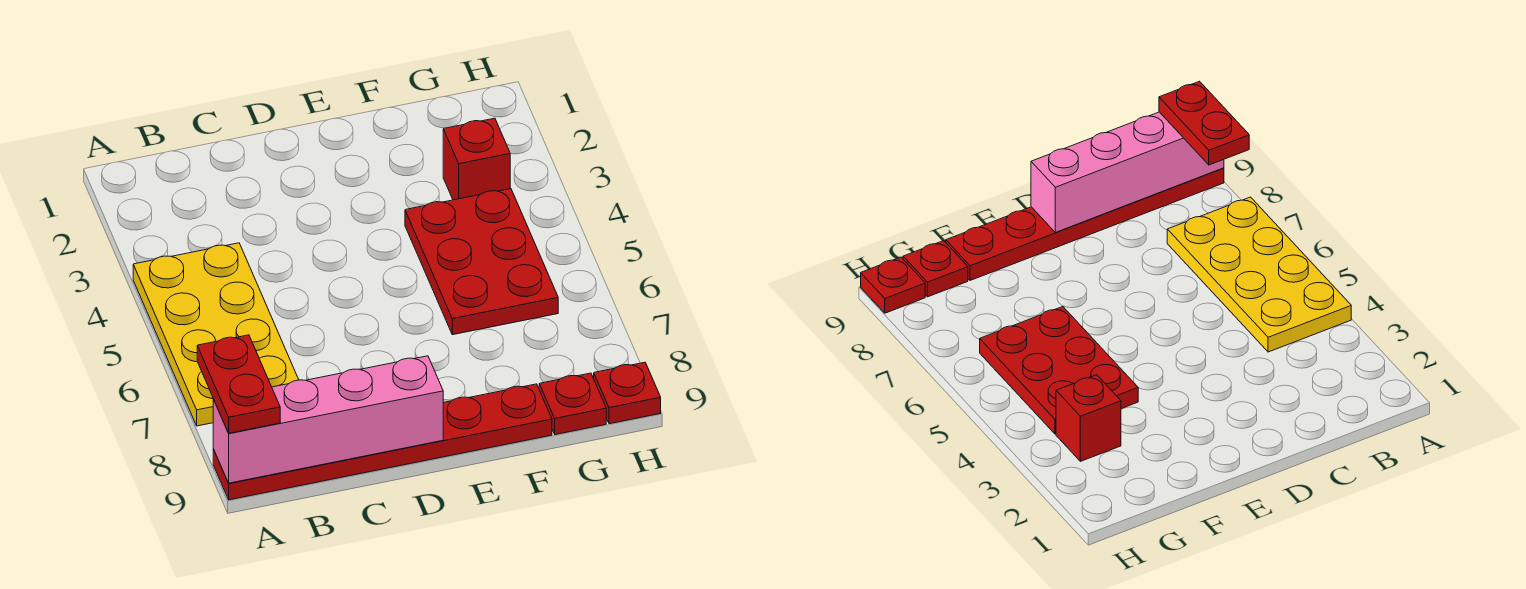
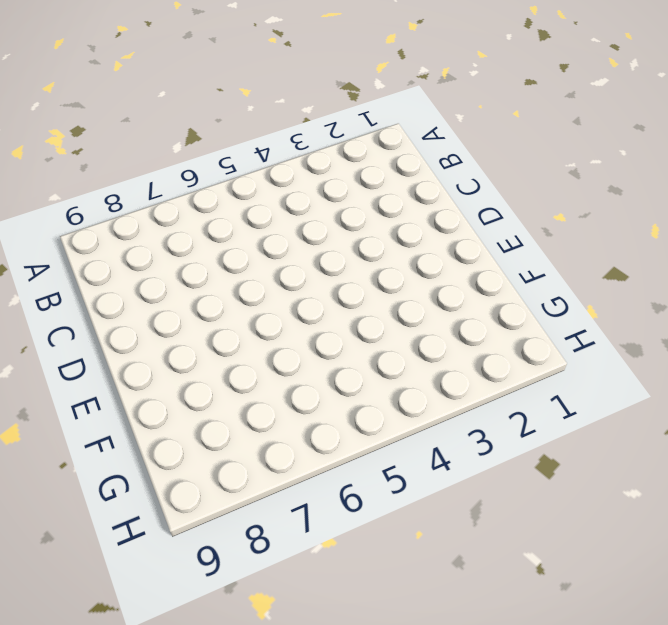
none -> yellow plate A4:B7 level 1
none -> red plate A9:F9 level 1

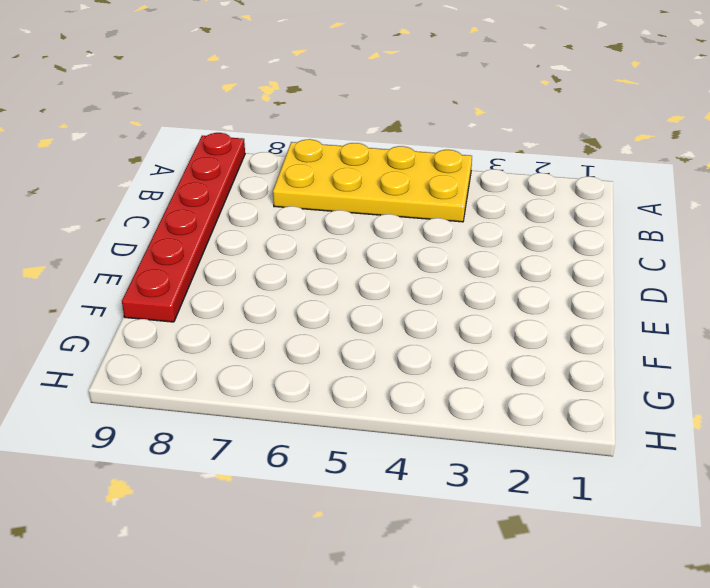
none -> red plate F4:G6 level 1
none -> red brick G3 level 1

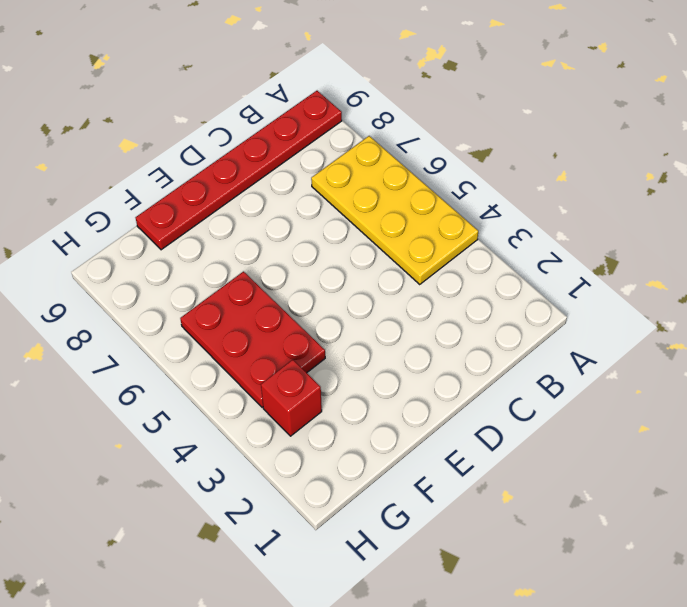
none -> red plate G9 level 1
none -> red plate H9 level 1

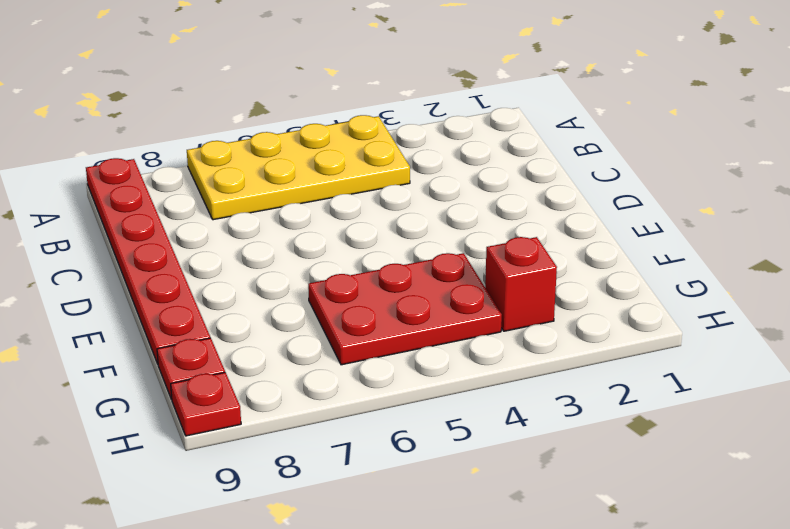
none -> pink brick A9:D9 level 2
none -> red plate A8:A9 level 3

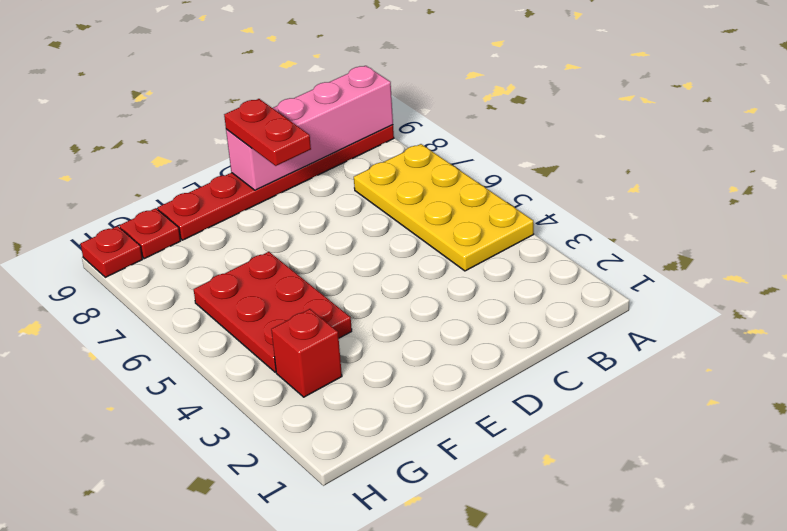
red plate D8:D9 level 3 -> red plate A8:A9 level 3

